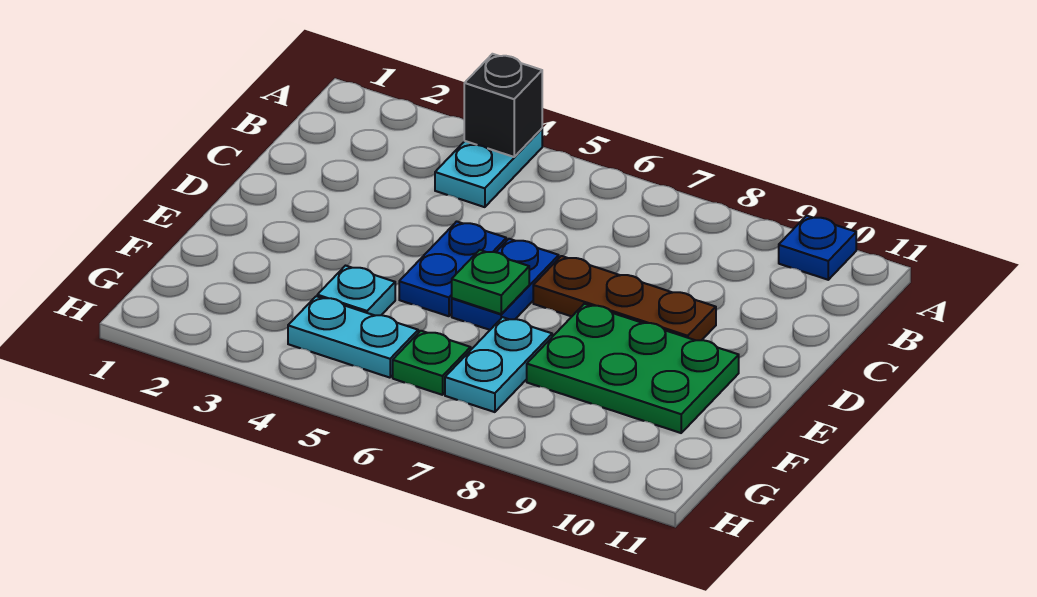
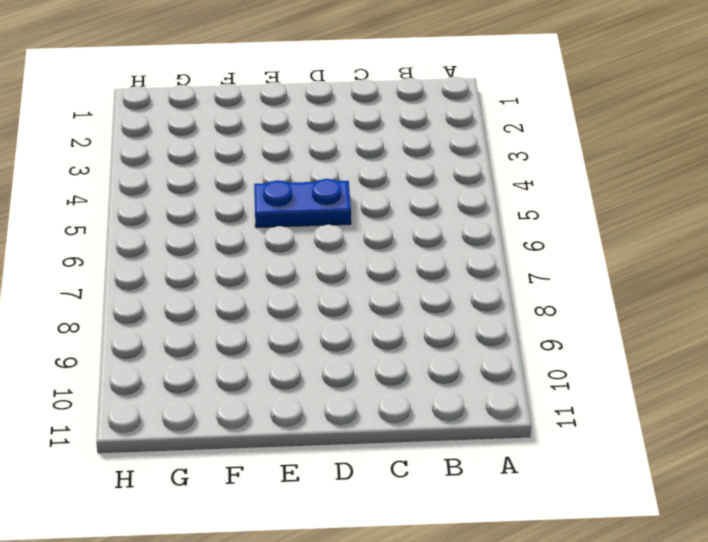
none -> cyan plate A4:B4 level 1
none -> blue plate A10 level 1
none -> blue plate D6:E6 level 1

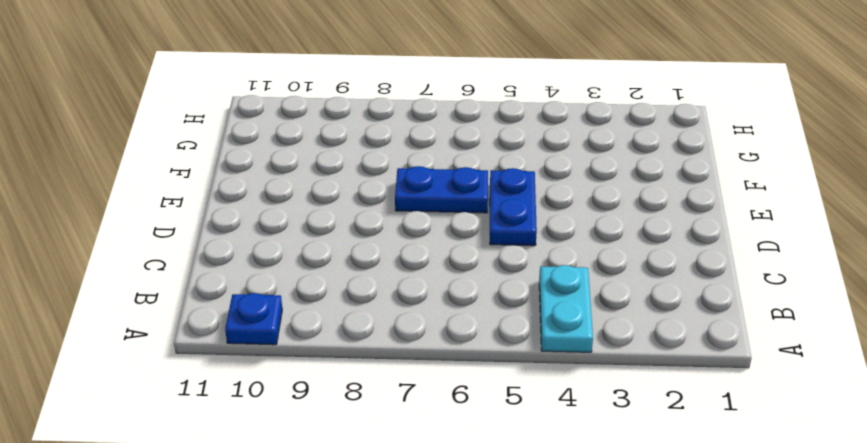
blue plate E6:E7 level 1 -> blue plate D6:E6 level 1
none -> brown plate D7:D9 level 1
none -> green plate E8:F10 level 1
none -> cyan plate F4 level 1

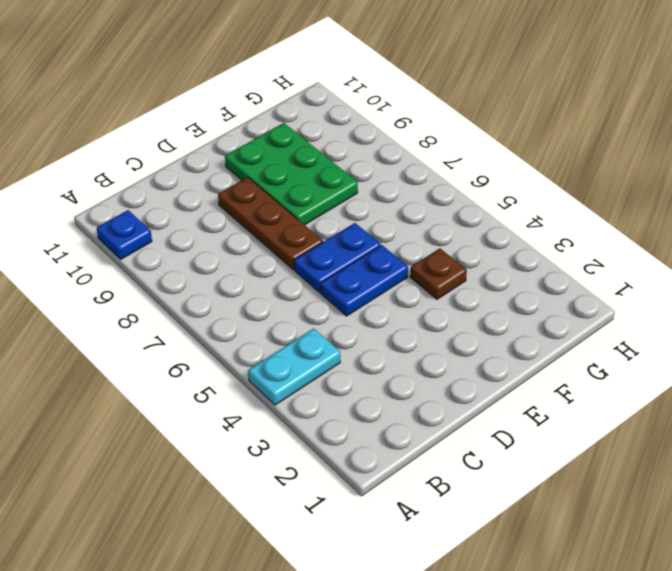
brown plate F4 level 1 -> cyan plate F4 level 1
none -> cyan plate F7:G7 level 1
none -> cyan plate G4:G5 level 1
none -> green plate G6 level 1

